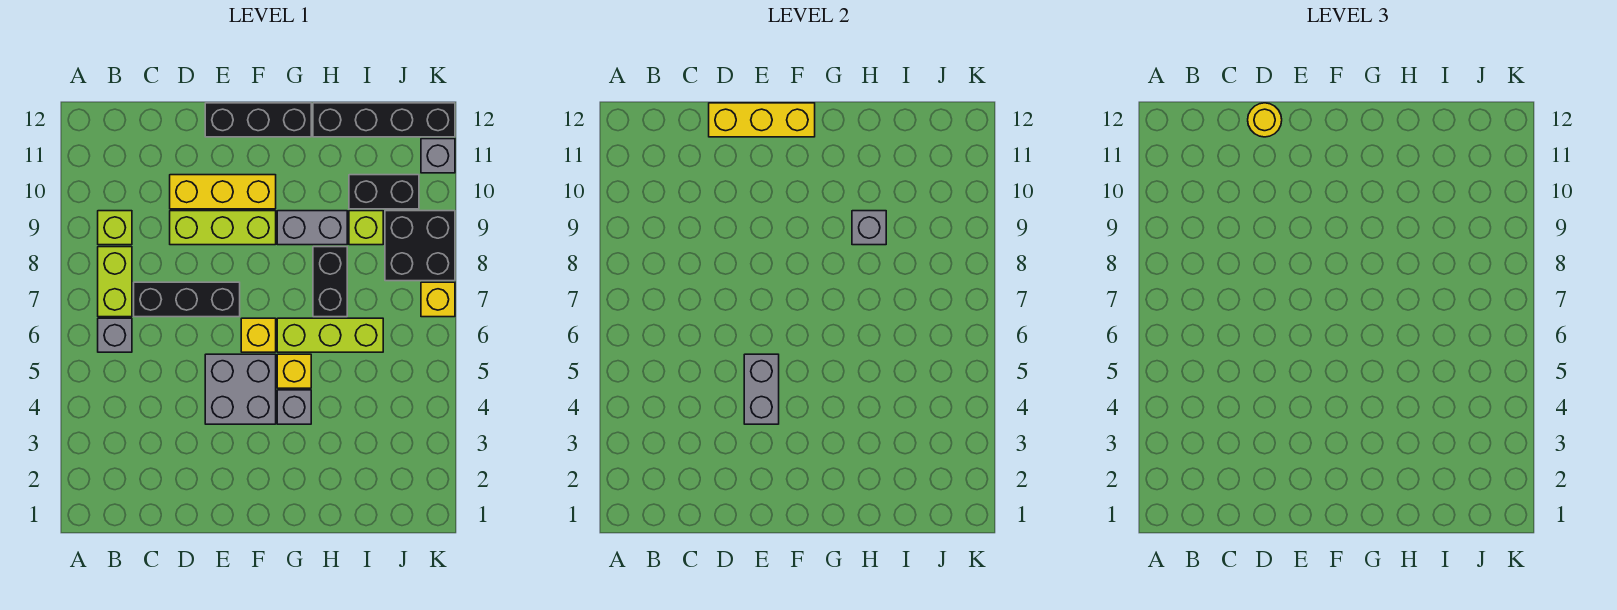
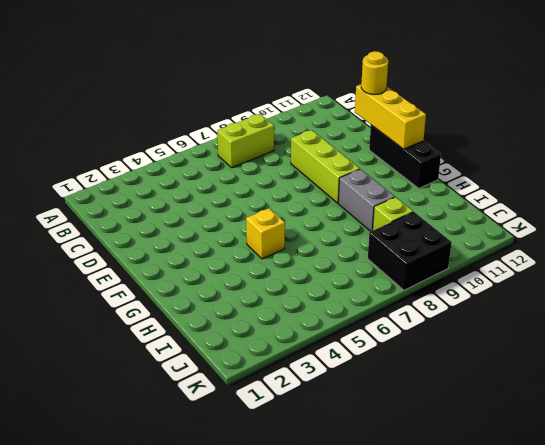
none -> grey brick B6 level 1
none -> lime brick B9 level 1
none -> black brick C7:E7 level 1

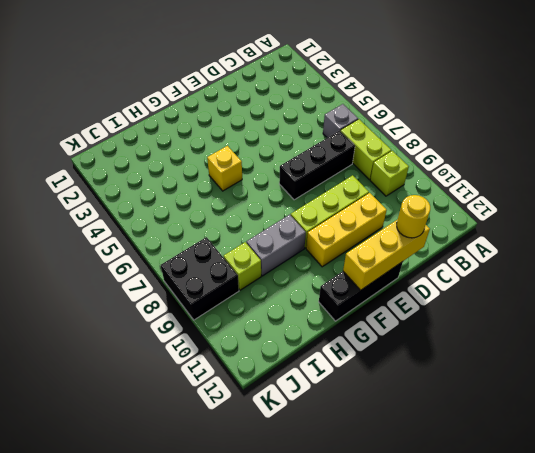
none -> grey brick E4:F5 level 1
none -> yellow brick F6 level 1
none -> grey brick G4 level 1

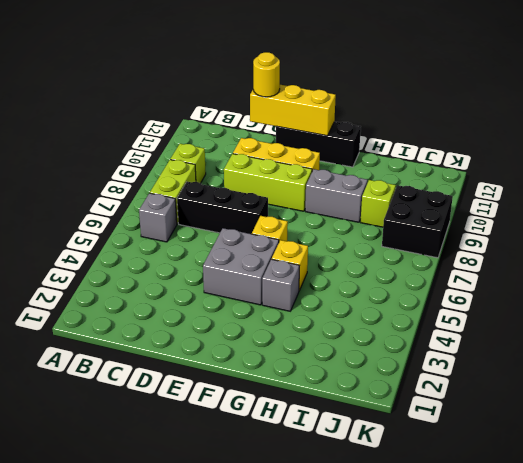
none -> lime brick G6:I6 level 1
none -> black brick H7:H8 level 1
none -> black brick H12:K12 level 1

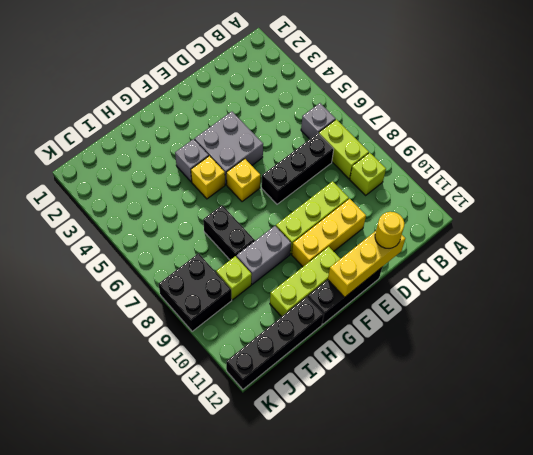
lime brick F11:H11 level 1 -> lime brick G6:I6 level 1
none -> black brick I10:J10 level 1
none -> yellow brick K7 level 1
none -> grey brick K11 level 1

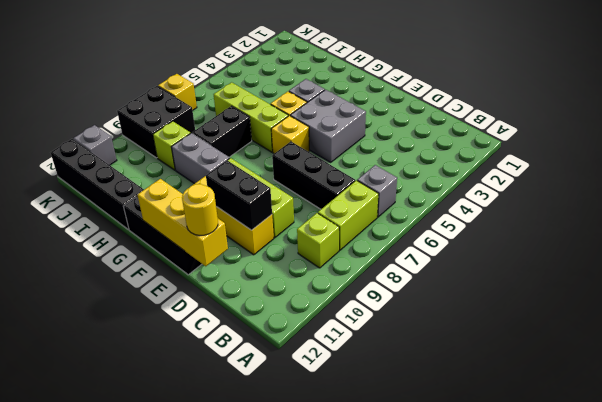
black brick D10:E10 level 2 -> black brick I10:J10 level 1
none -> grey brick E4:E5 level 2
none -> grey brick H9 level 2

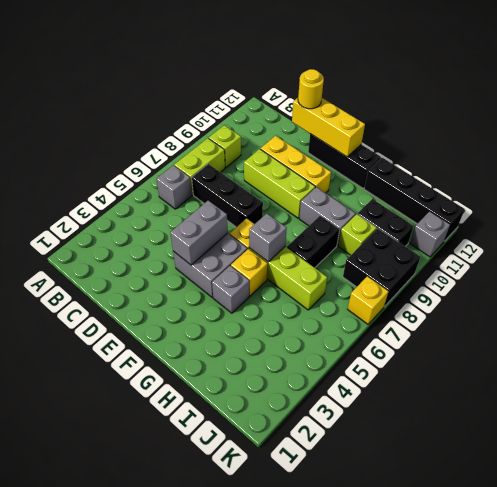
grey brick G6 level 2 -> grey brick H9 level 2

